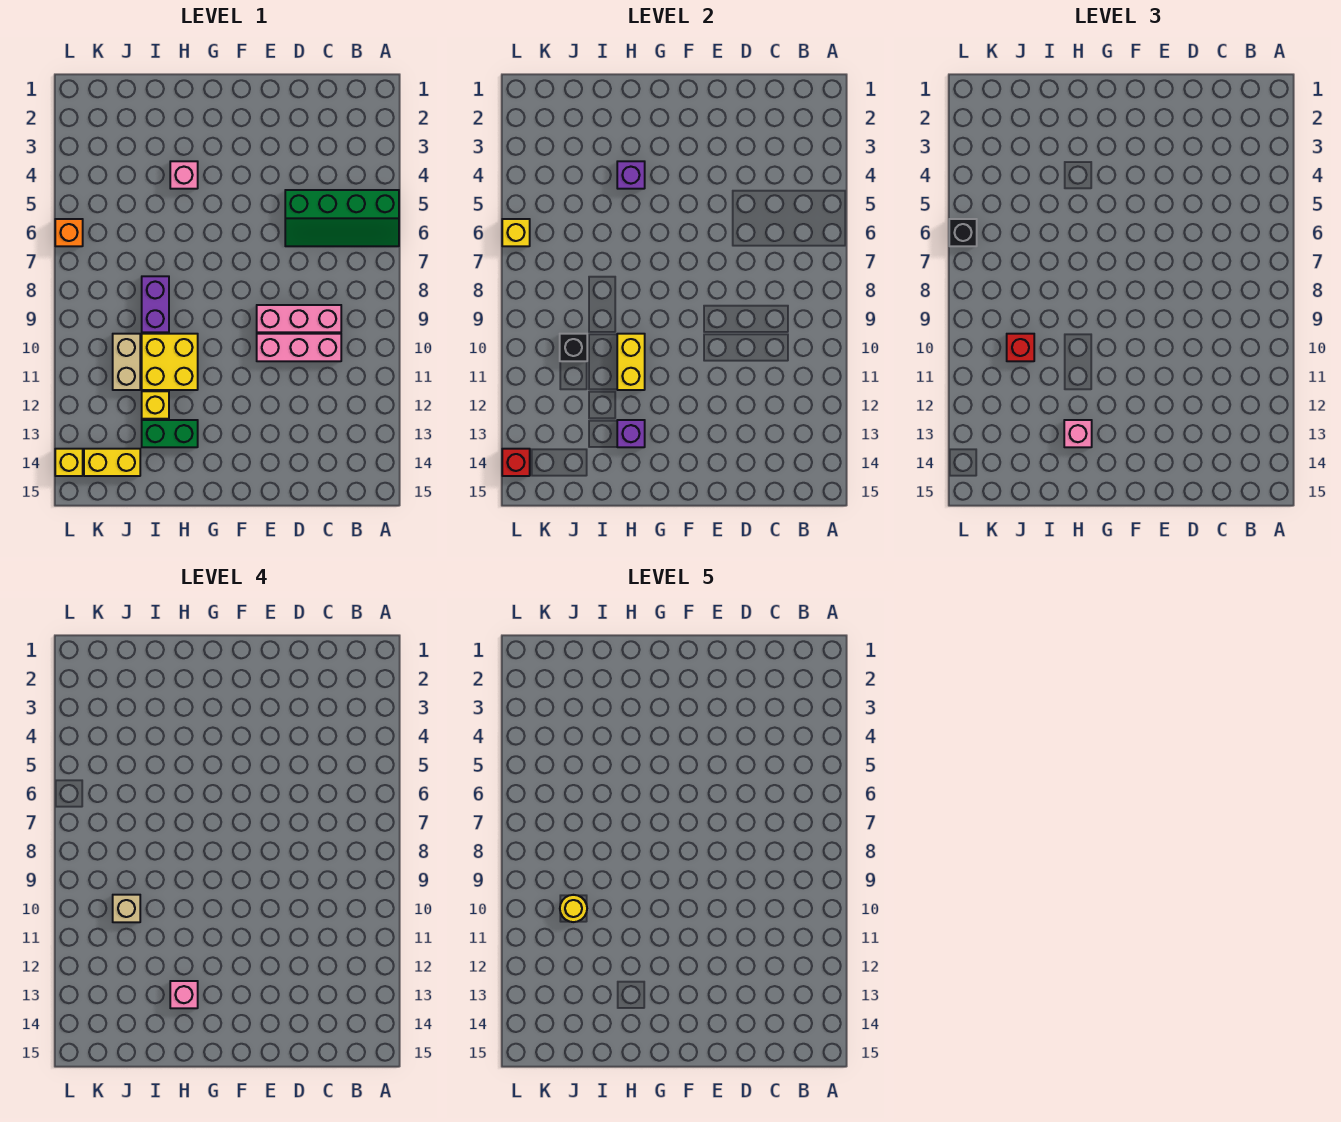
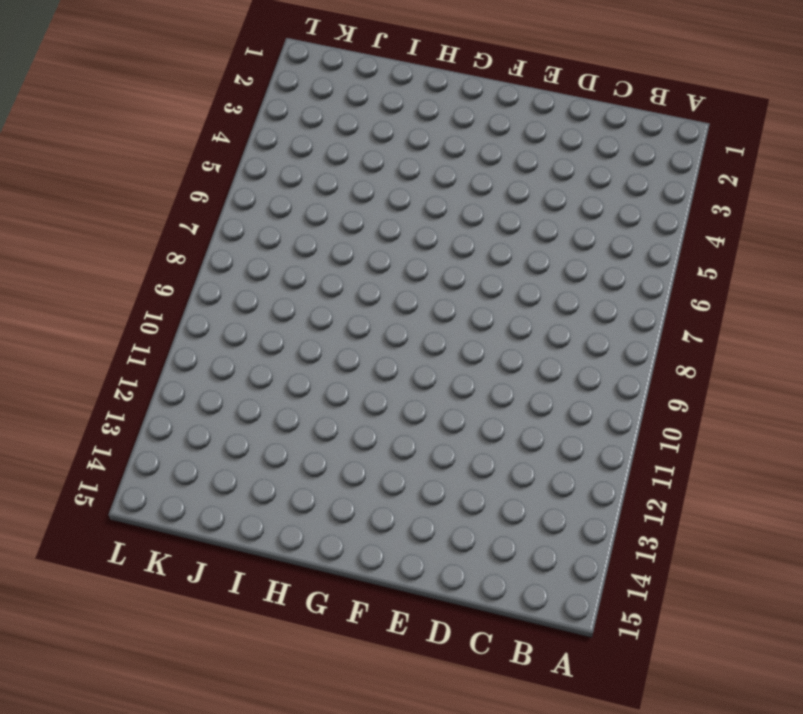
none -> green slope A5:D6 level 1 top 5
none -> pink brick C9:E9 level 1
none -> pink brick C10:E10 level 1

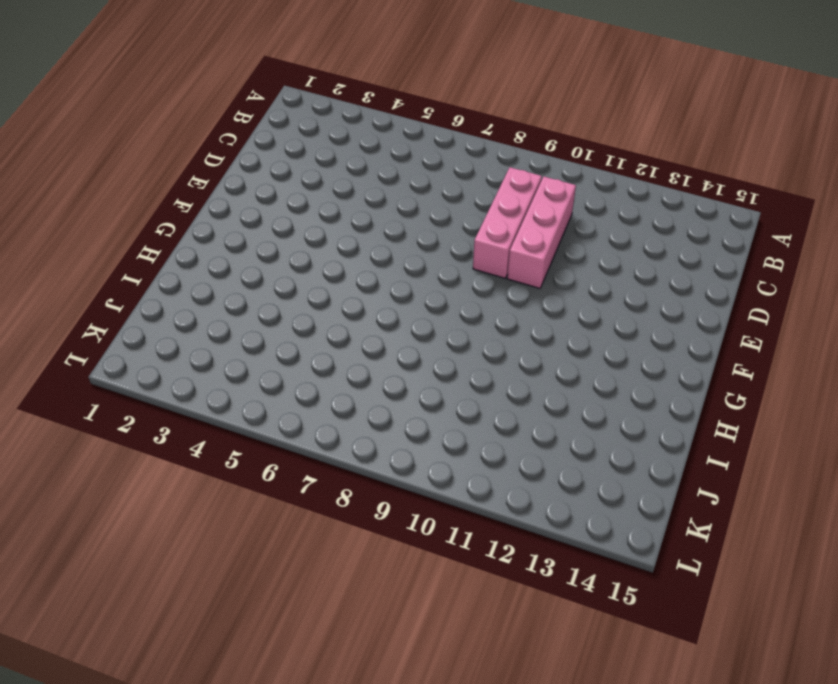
none -> green slope A5:D6 level 1 top 5
none -> pink brick H4 level 1
none -> yellow brick H10:I11 level 1

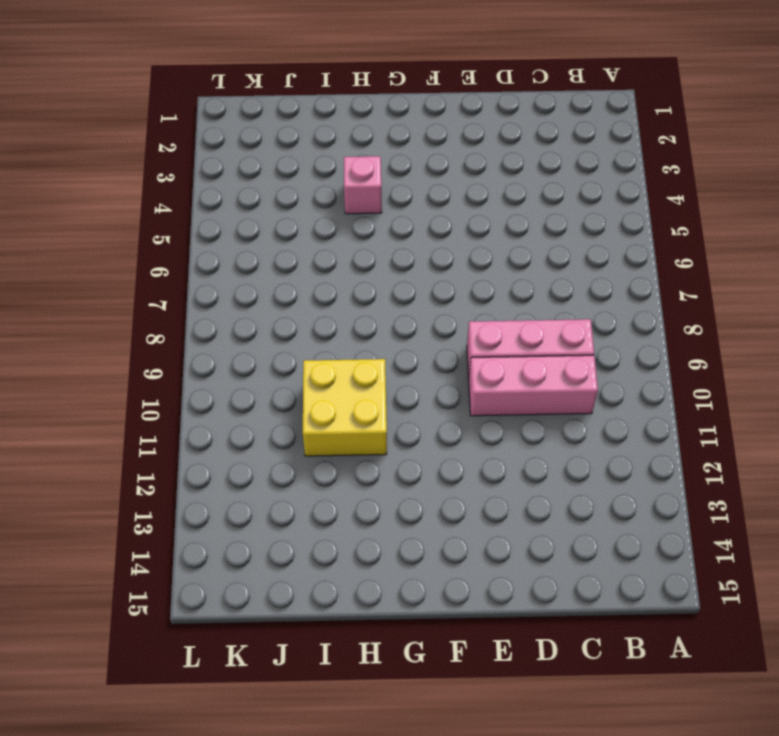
none -> green slope A5:D6 level 1 top 5
none -> green brick H13:I13 level 1
none -> purple brick I8:I9 level 1

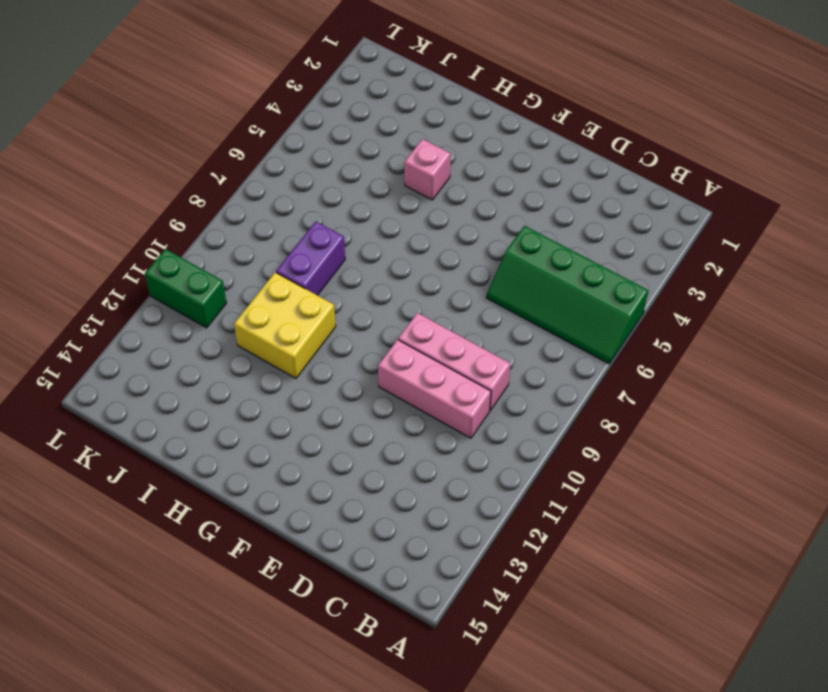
green brick K11:L11 level 1 -> green brick H13:I13 level 1
none -> yellow brick I12 level 1
none -> tan brick J10:J11 level 1
none -> yellow brick J14:K14 level 1

